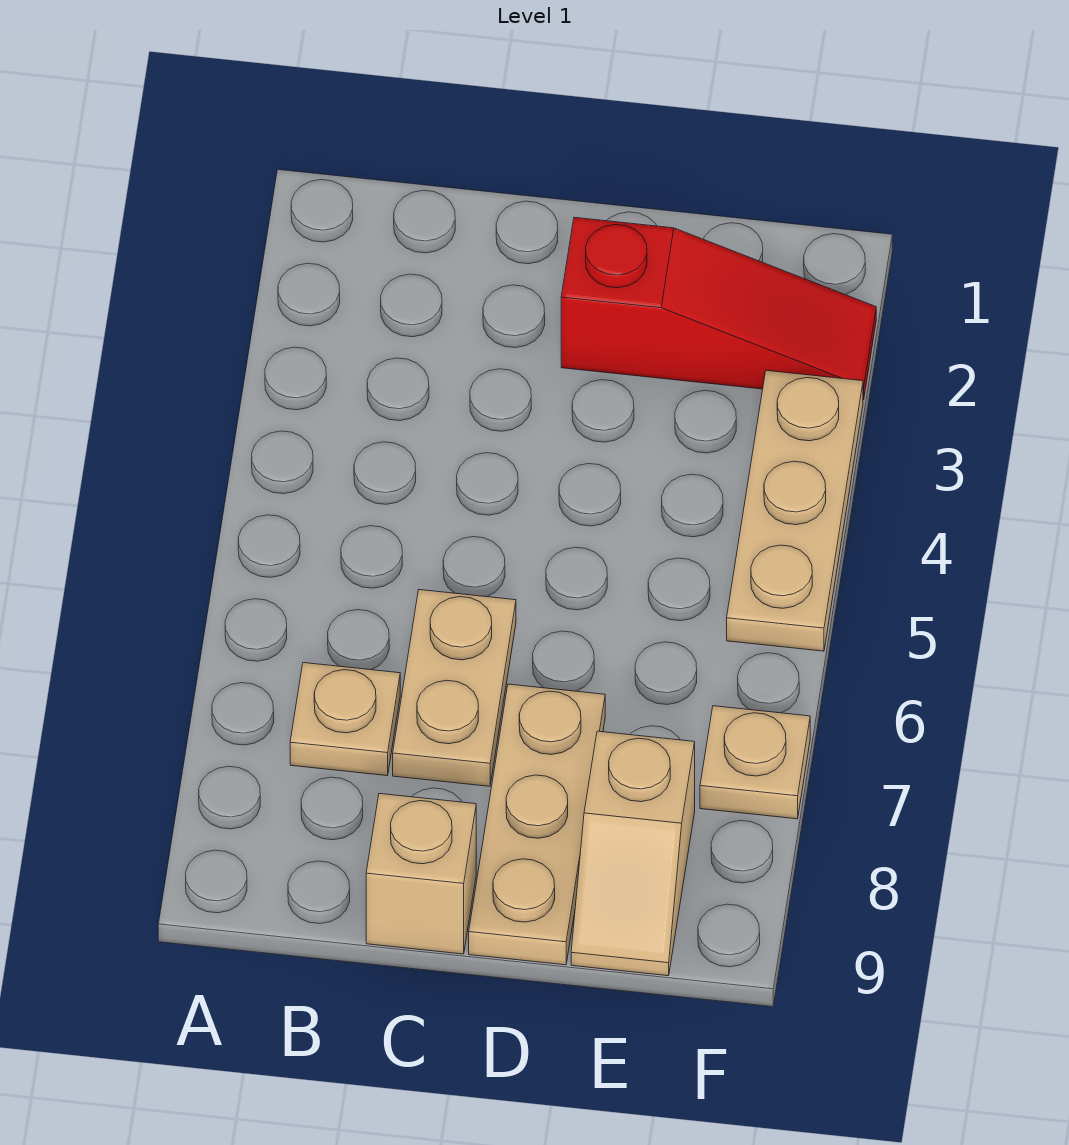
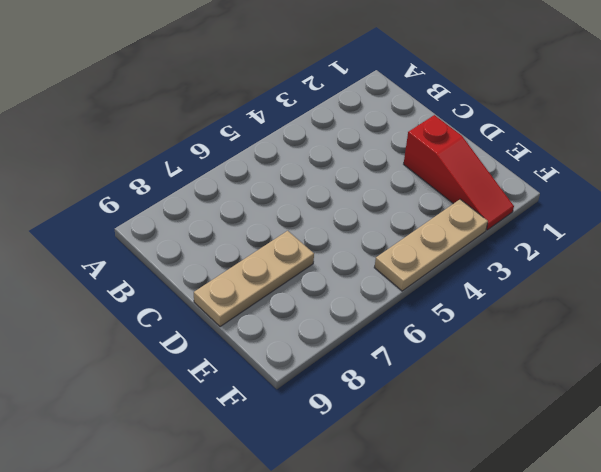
none -> tan plate B7 level 1
none -> tan plate C6:C7 level 1

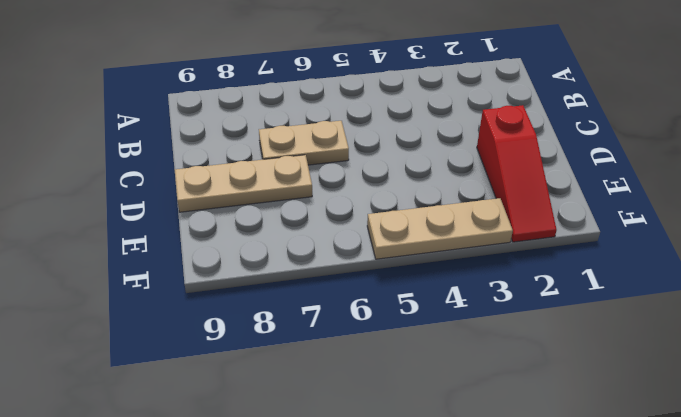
none -> tan plate B7 level 1
none -> tan brick C9 level 1

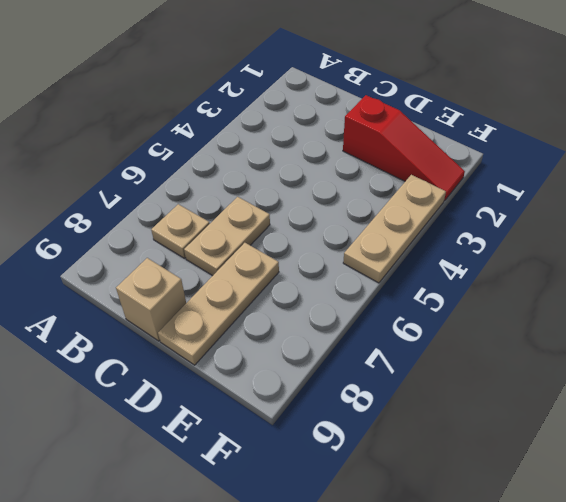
none -> tan slope E8:E9 level 1 top 8
none -> tan plate F7 level 1

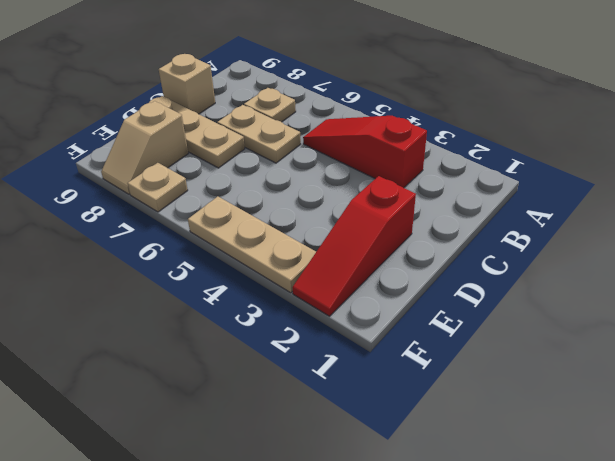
red slope B3:B5 level 1 top 3 -> none
tan slope E8:F8 level 1 top E -> tan slope E8:E9 level 1 top 8

